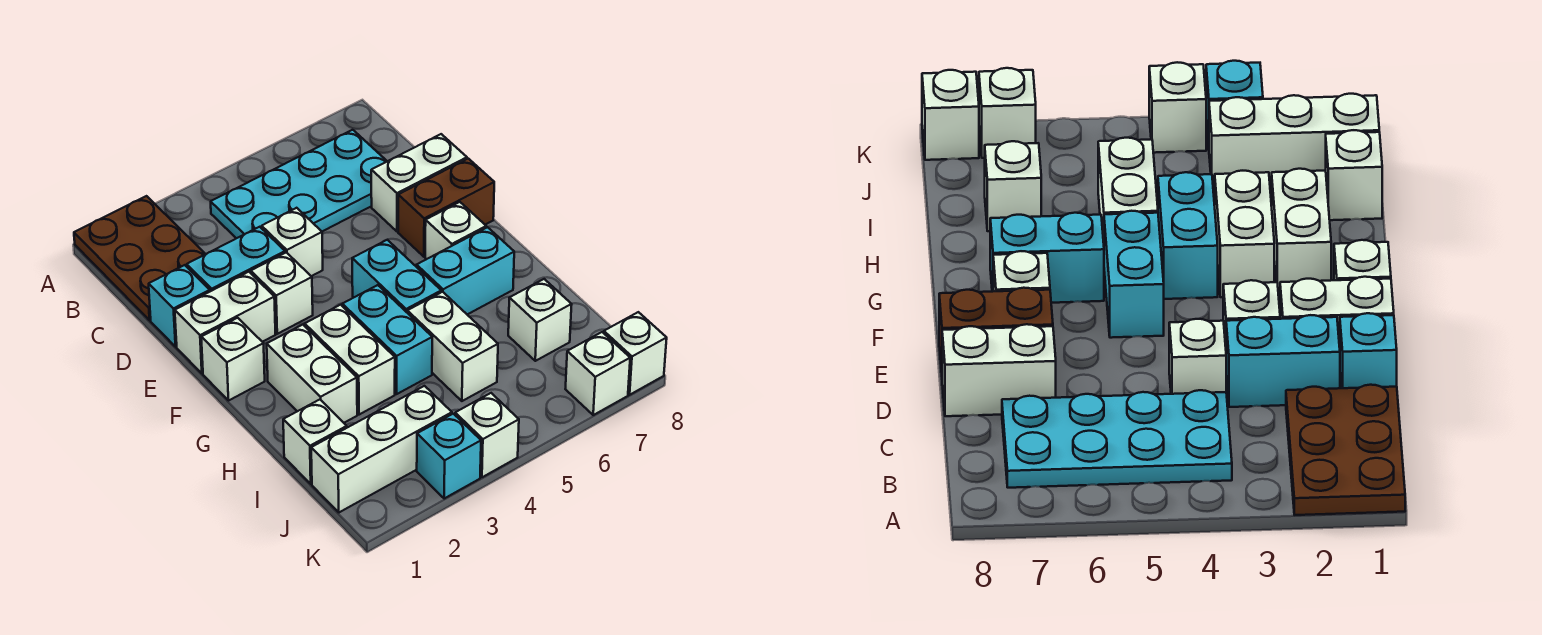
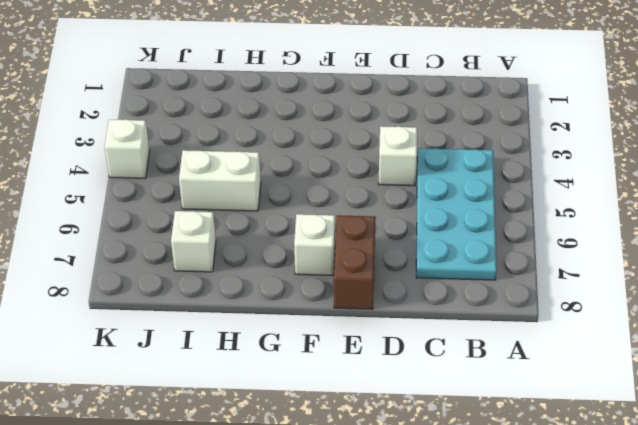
none -> brown plate A1:C2 level 1
none -> cyan brick D1 level 1
none -> cyan brick D2:D3 level 1

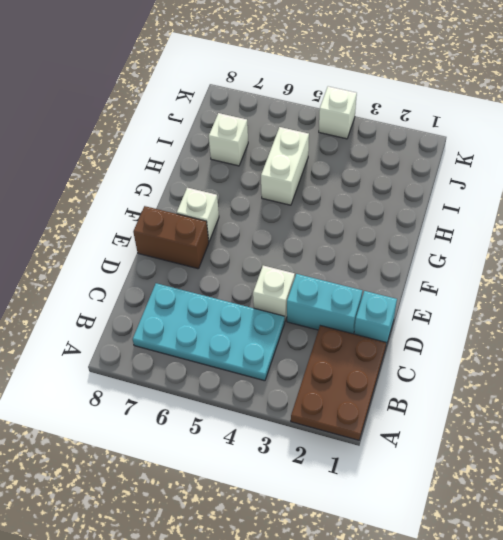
none -> white brick D7:D8 level 1
none -> white brick E1:E2 level 1
none -> white brick E3 level 1

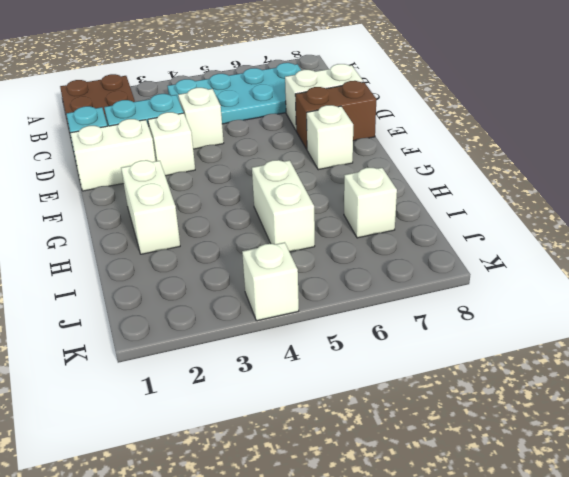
none -> white brick F1 level 1
none -> cyan brick F5:G5 level 1
none -> white brick G3:H3 level 1

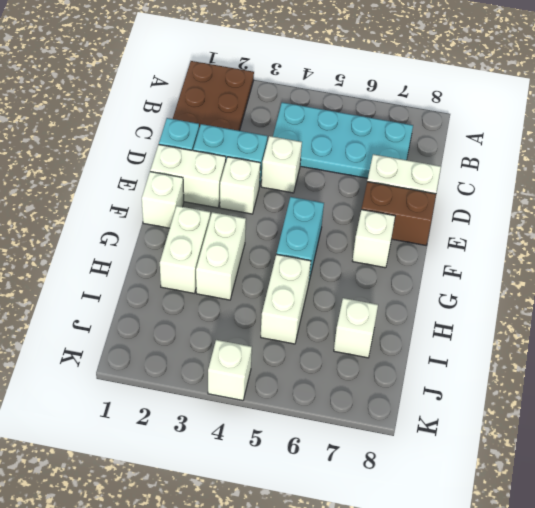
none -> cyan brick G4:H4 level 1
none -> cyan brick G6:G7 level 1
none -> white brick I1 level 1

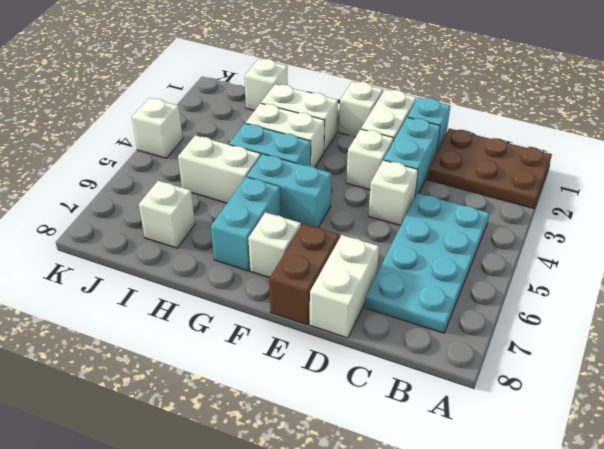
none -> white brick J1:J3 level 1
none -> cyan brick K3 level 1
none -> white brick K7 level 1

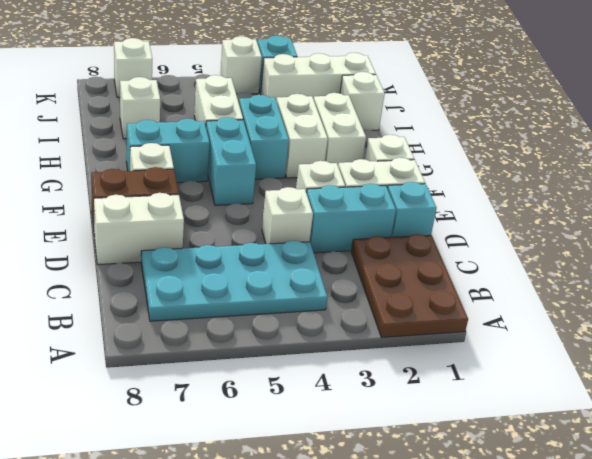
none -> white brick K8 level 1

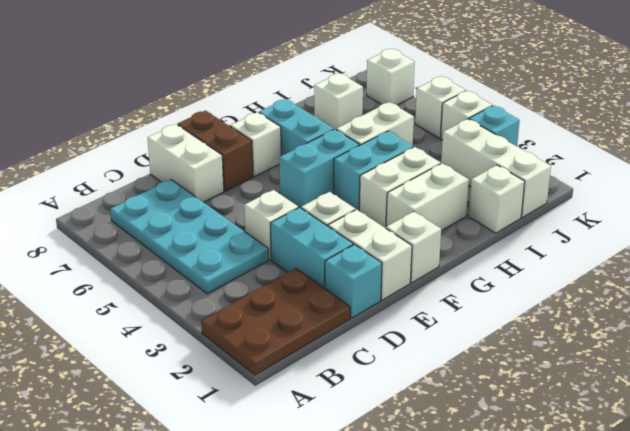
white brick K5 level 1 -> white brick K8 level 1

